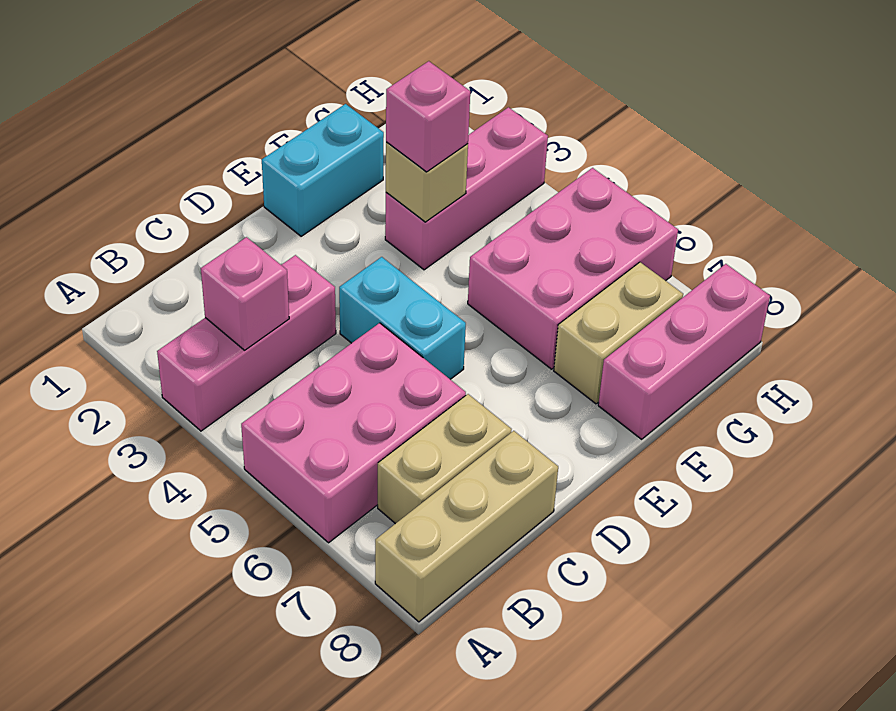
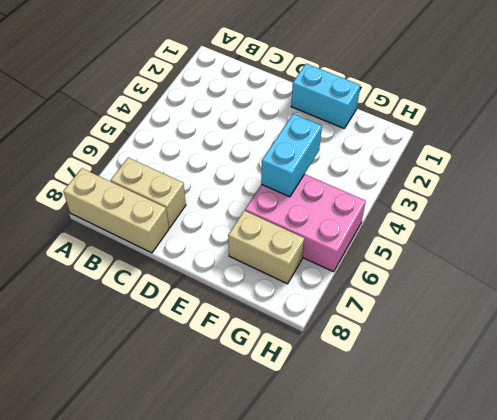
cyan brick F4:F5 level 2 -> cyan brick D4:D5 level 1
none -> pink brick A3:C3 level 1
none -> pink brick A5:C6 level 1
none -> pink brick F3:H3 level 1

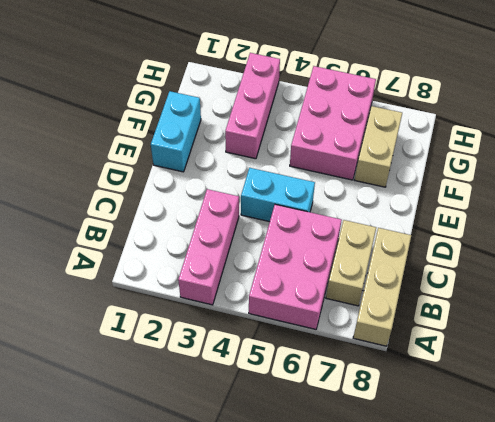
none -> pink brick F8:H8 level 1
none -> pink brick B3 level 2
none -> tan brick F3 level 2

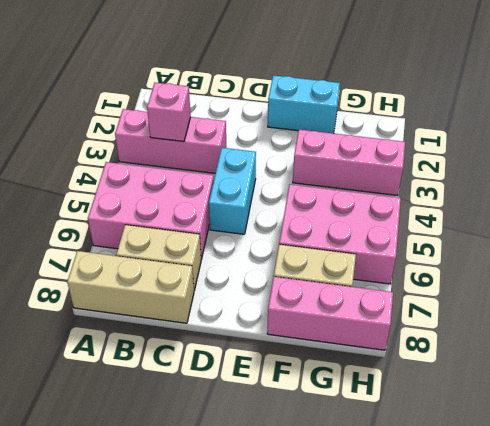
none -> tan brick F3 level 2
none -> pink brick F3 level 3

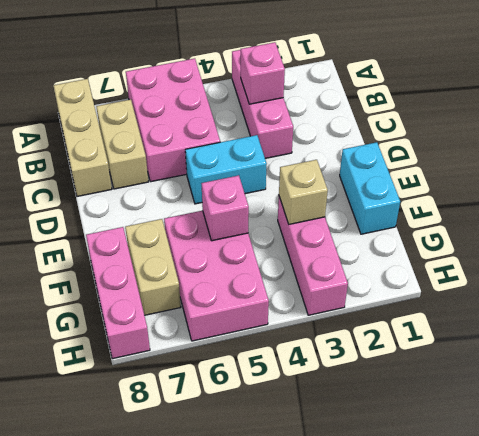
pink brick F5 level 2 -> pink brick F3 level 3

